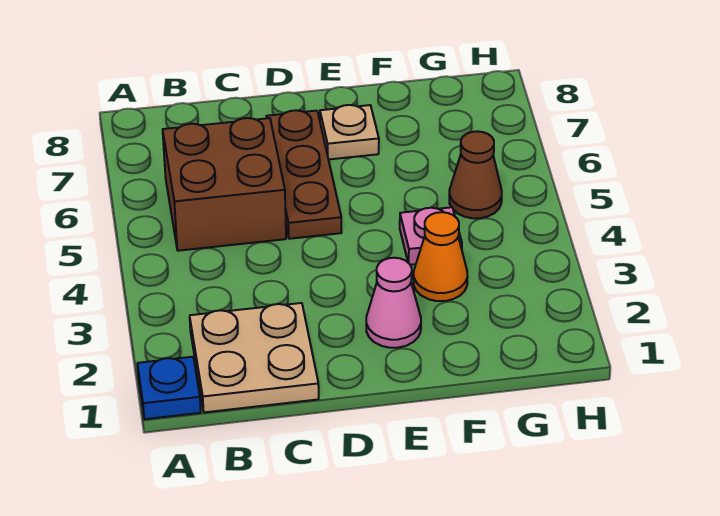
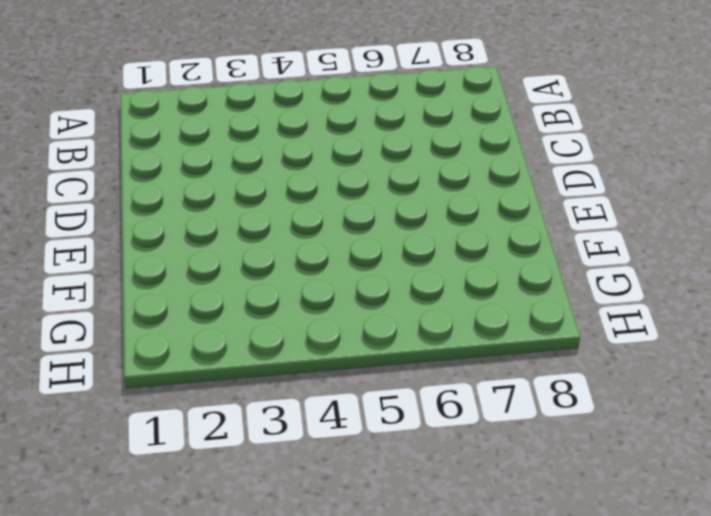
none -> blue plate A1 level 1
none -> tan plate B1:C2 level 1

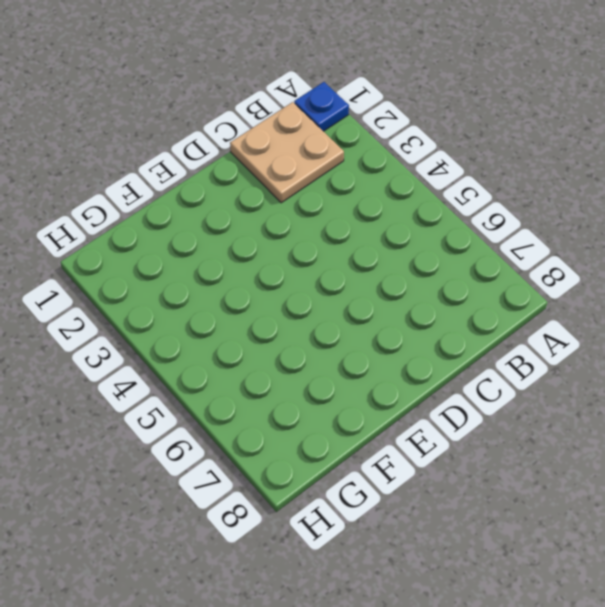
none -> brown brick B5:C6 level 1
none -> brown plate D5:D7 level 1

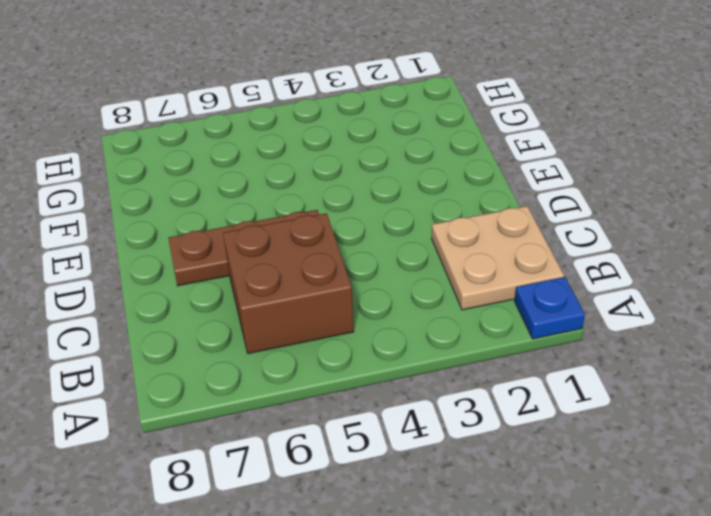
none -> pink cone E2 level 1
none -> tan plate E7 level 1

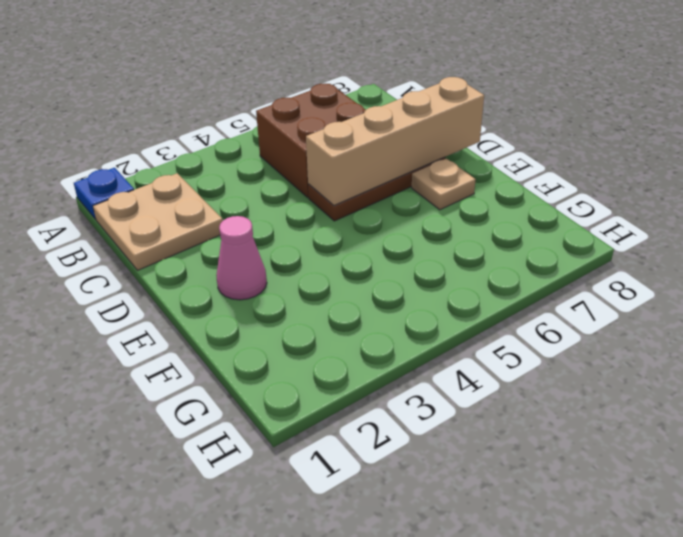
tan brick D5:D8 level 2 -> none
none -> orange cone F3 level 1
none -> pink plate F4 level 1

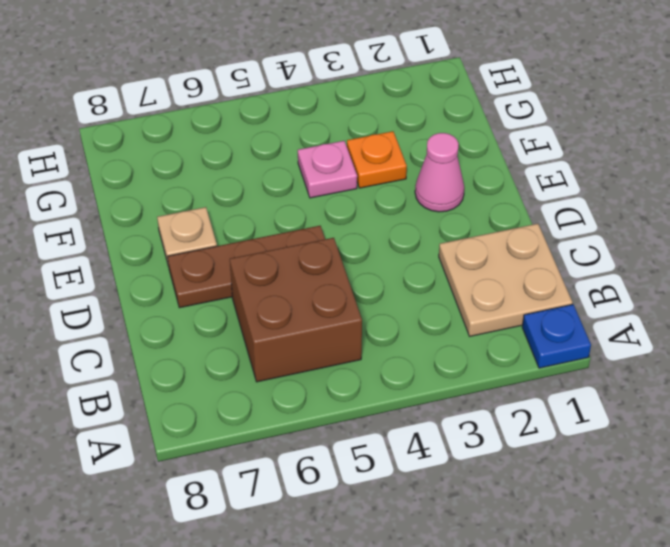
orange plate F3 level 1 -> orange cone F3 level 1
none -> brown cone G5 level 1

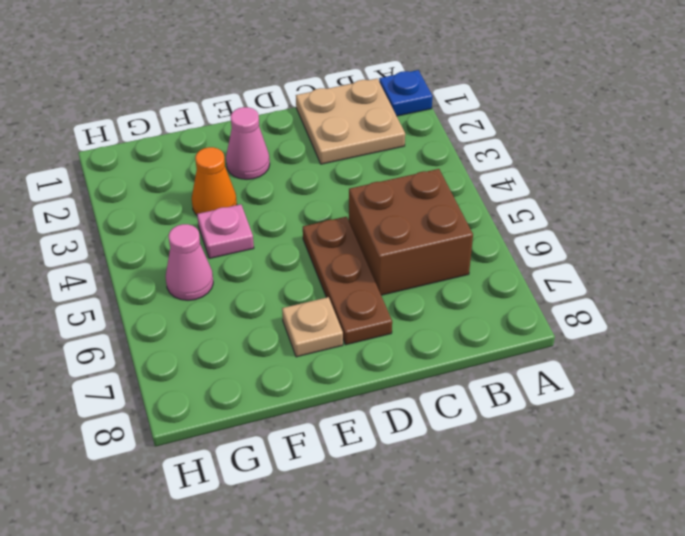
pink cone G5 level 1 -> brown cone G5 level 1

